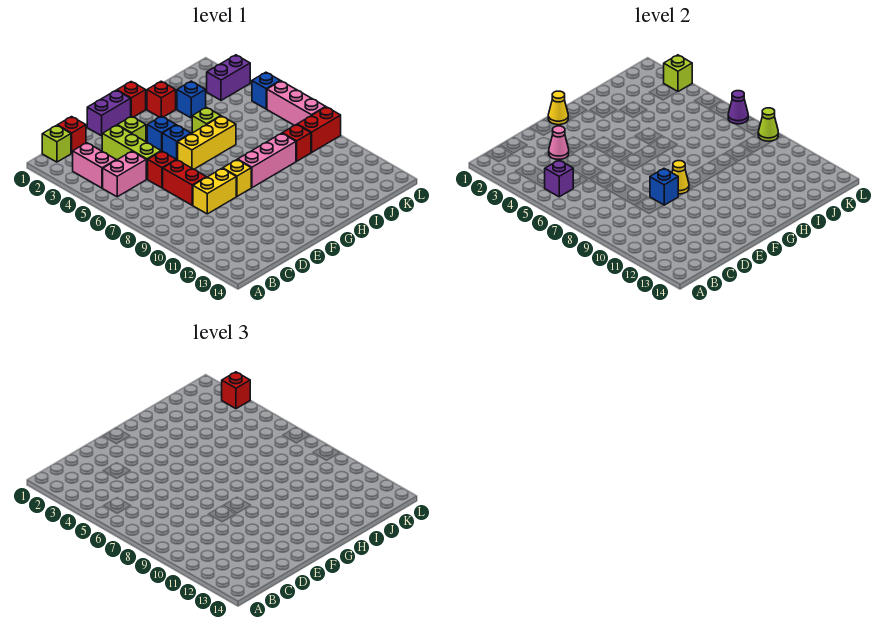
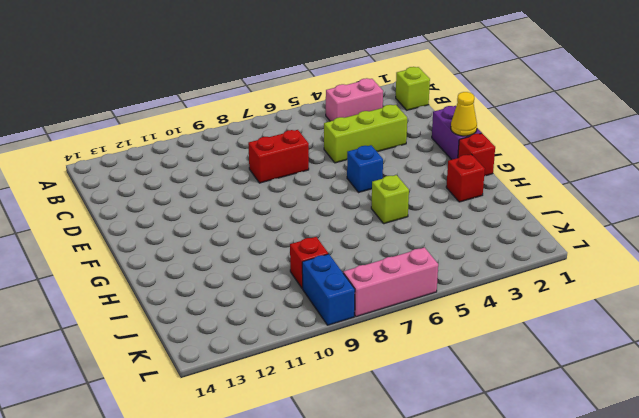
blue brick K9:L9 level 1 -> red brick K9:L9 level 1
none -> pink brick B5:C5 level 1
none -> red brick C1 level 1
none -> red brick D6 level 1
none -> yellow brick D9:E9 level 1

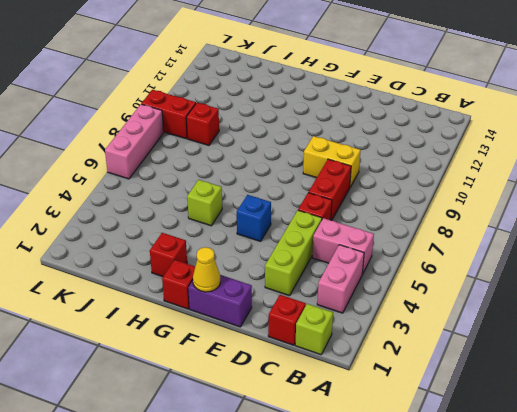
none -> lime brick E3 level 1
none -> blue brick F4 level 1
none -> yellow brick F6:H6 level 1
none -> yellow brick F9 level 1

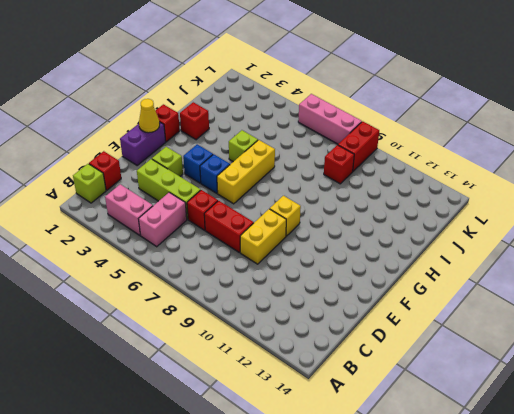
none -> pink brick G9:I9 level 1
none -> blue brick I3 level 1
none -> purple brick K3:L3 level 1
none -> blue brick L5 level 1

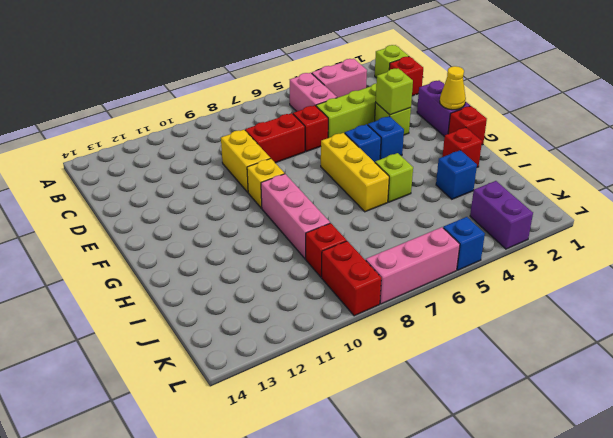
lime brick E3 level 2 -> lime brick L3 level 2
none -> purple brick B5 level 2
none -> pink cone D3 level 2
none -> blue brick E9 level 2
none -> yellow cone F9 level 2

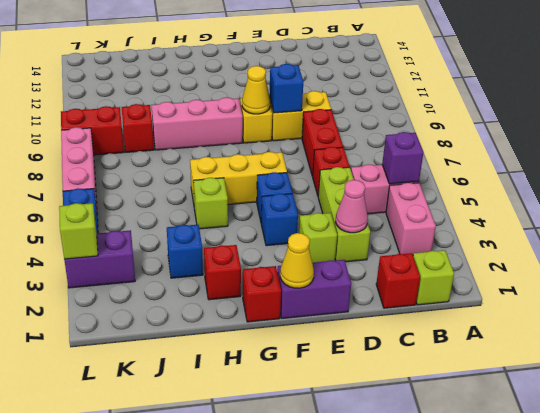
none -> purple cone L7 level 2
none -> lime cone L9 level 2
none -> red brick L3 level 3

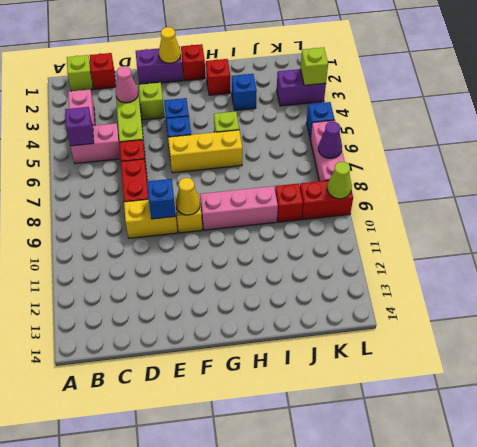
none -> red brick L3 level 3

